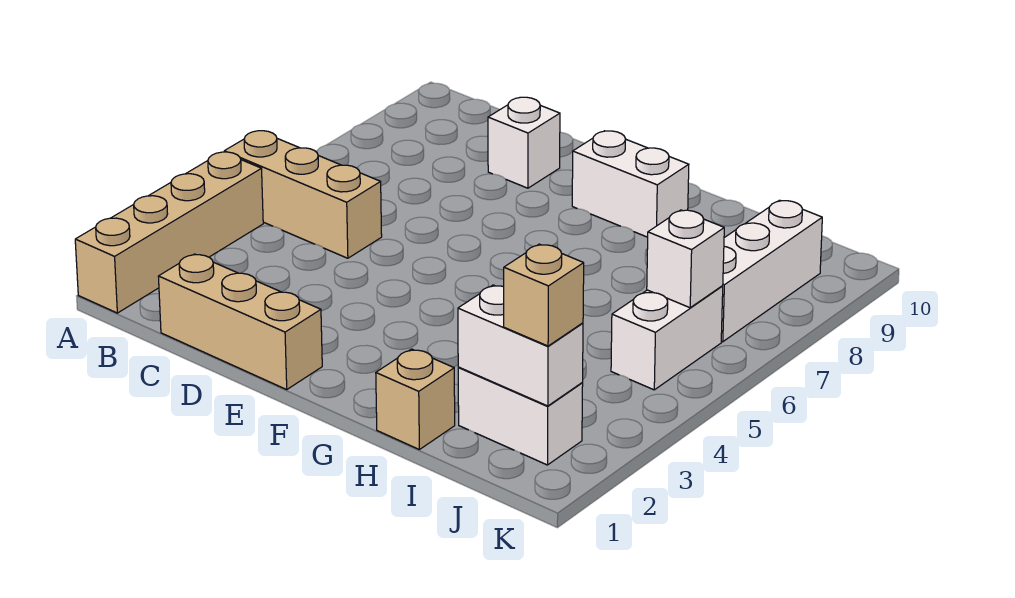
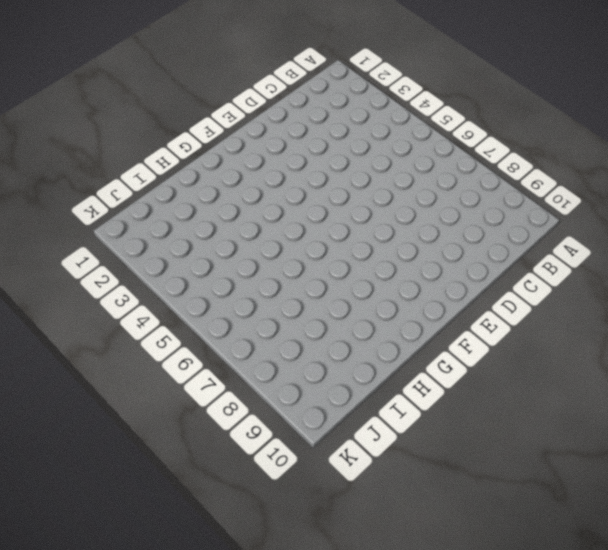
none -> tan brick A1:A4 level 1
none -> tan brick A5:C5 level 1
none -> tan brick C1:E1 level 1

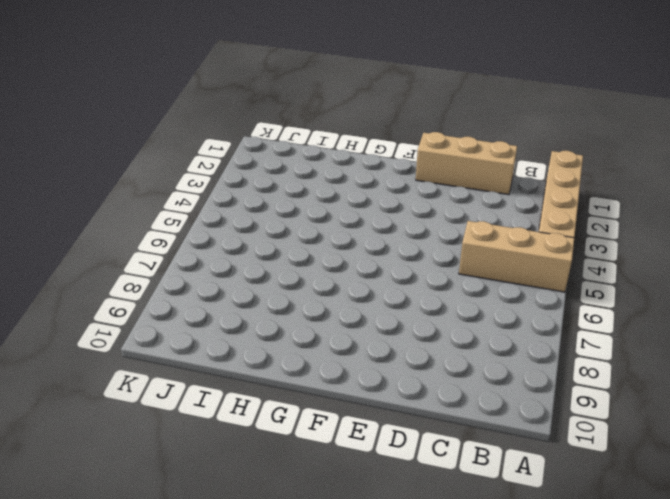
none -> white brick D9 level 1
none -> white brick F9:G9 level 1
none -> tan brick H1 level 1

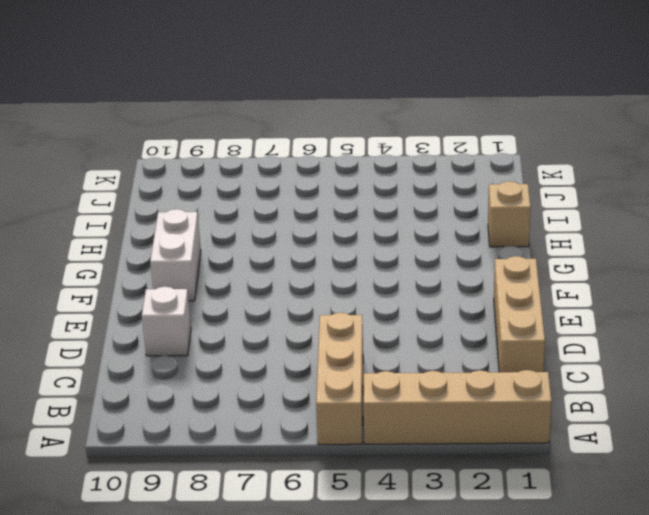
none -> white brick I2:J2 level 1
none -> white brick J5:J6 level 1
none -> white brick J7:J9 level 1

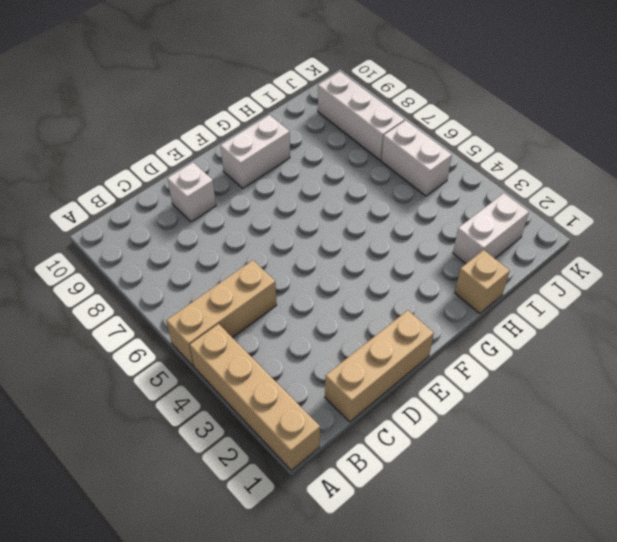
none -> white brick I2:J2 level 2
none -> white brick J6 level 2
none -> tan brick J2 level 3

